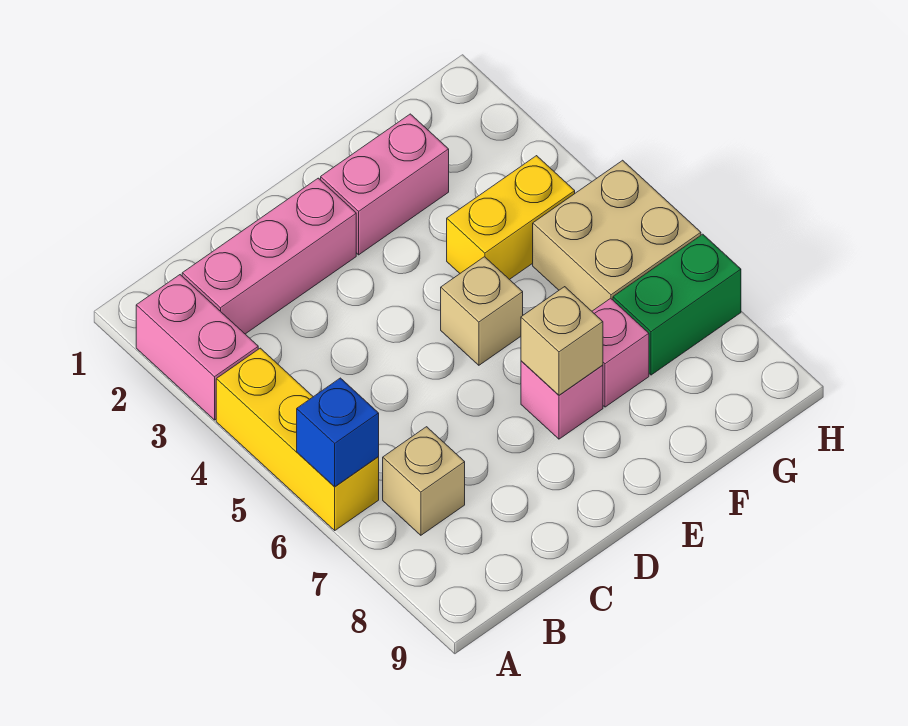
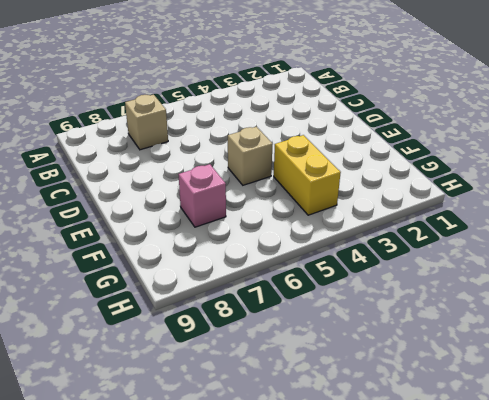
none -> pink brick A2:A3 level 1
none -> yellow brick A4:A6 level 1
none -> pink brick B2:D2 level 1

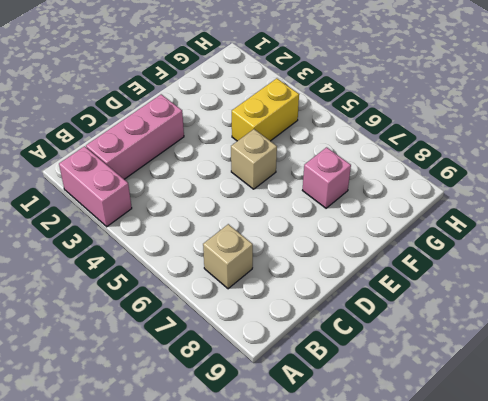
none -> yellow brick A4:A6 level 1
none -> pink brick E2:F2 level 1
none -> pink brick E7 level 1

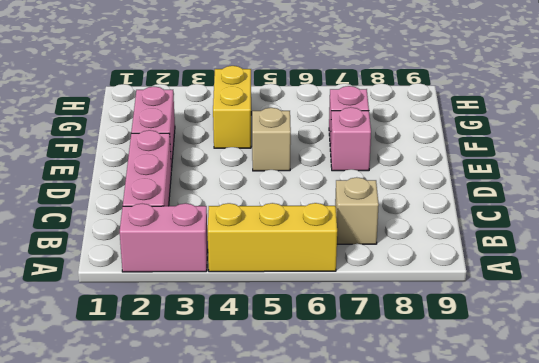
none -> tan brick G5:H6 level 1
none -> green brick G7:H7 level 1
none -> blue brick A6 level 2

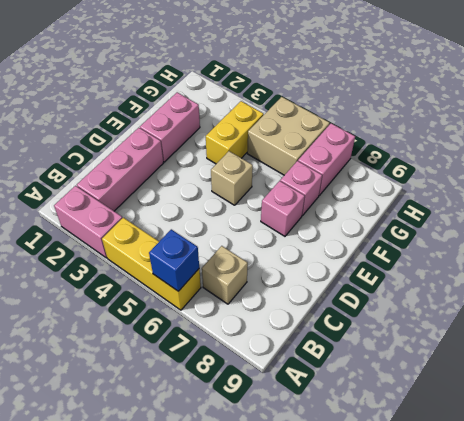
pink brick G7:H7 level 1 -> green brick G7:H7 level 1
none -> tan brick E7 level 2

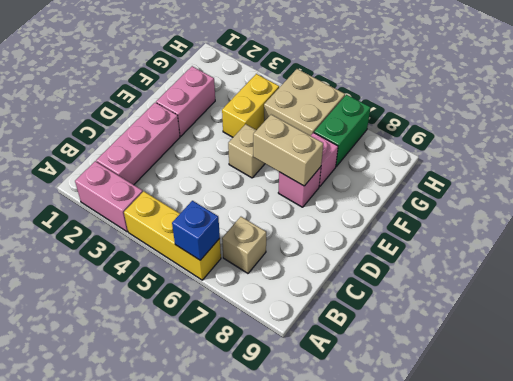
tan brick E6:E7 level 2 -> tan brick E7 level 2

